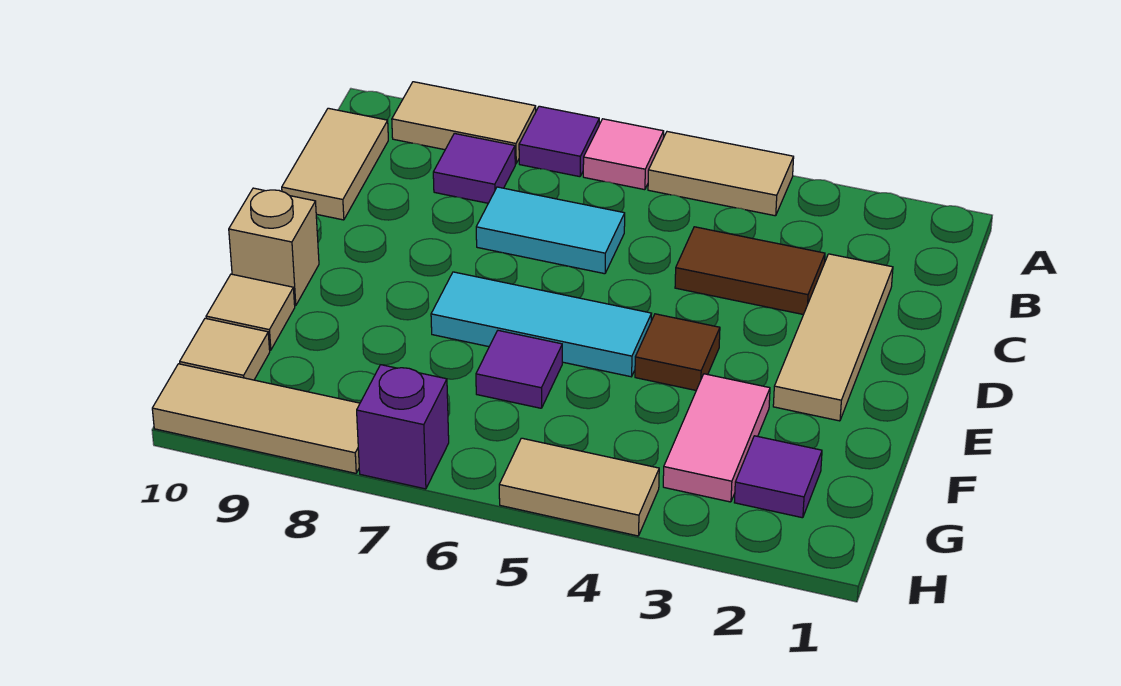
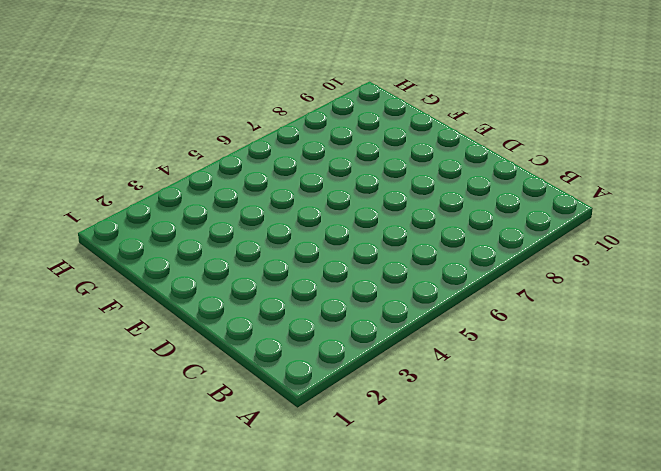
none -> tan tile A4:A5 level 1
none -> pink tile A6 level 1
none -> purple tile A7 level 1

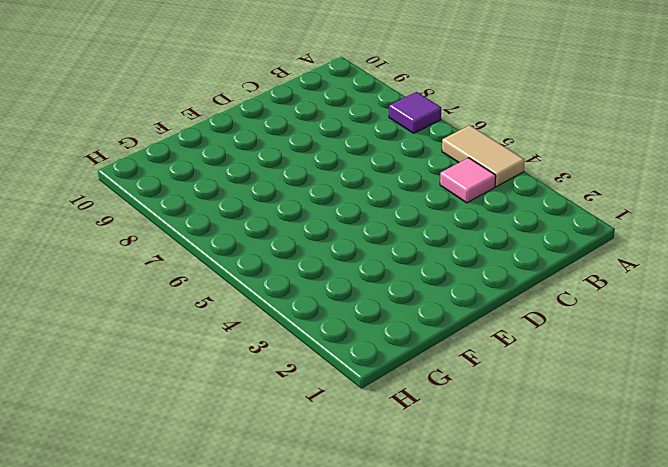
pink tile B4 level 1 -> pink tile A6 level 1
none -> tan tile A8:A9 level 1
none -> purple tile B8 level 1
none -> tan tile B10:C10 level 1

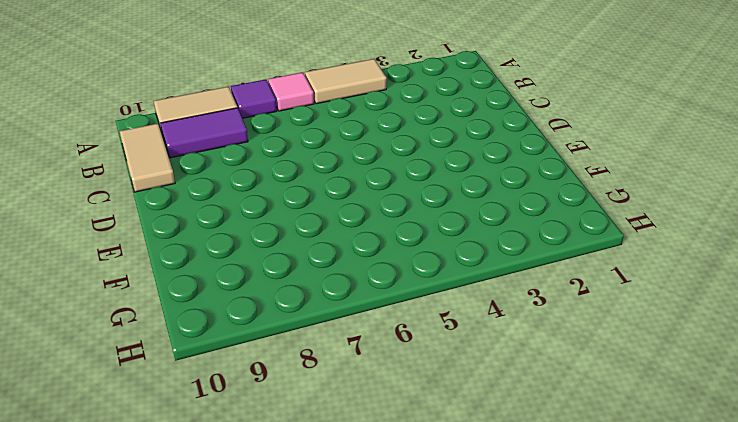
purple tile B8:B9 level 1 -> purple tile B8 level 1
none -> tan tile C2:E2 level 1
none -> brown tile C3:C4 level 1
none -> cyan tile C6:C7 level 1

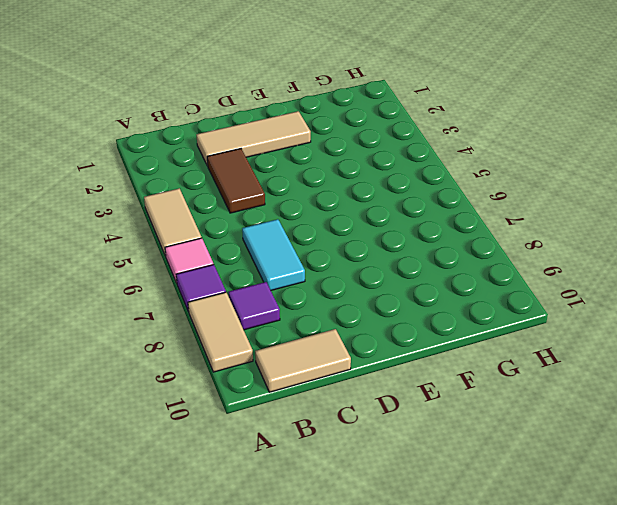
none -> brown tile E4 level 1
none -> cyan tile E5:E7 level 1
none -> tan brick E10 level 1

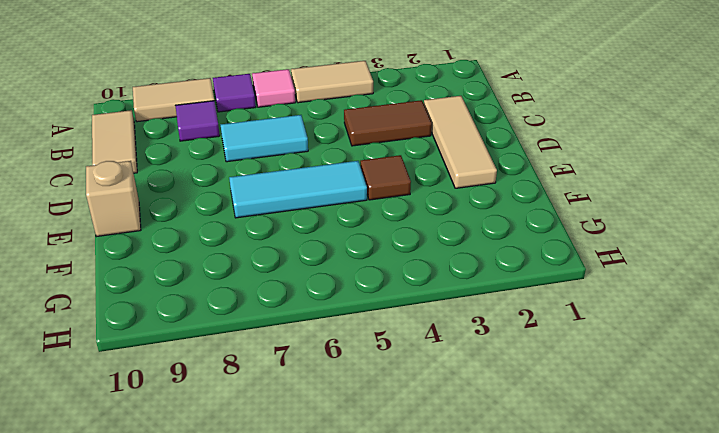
none -> pink tile F3:G3 level 1
none -> purple tile F6 level 1
none -> tan tile F10 level 1

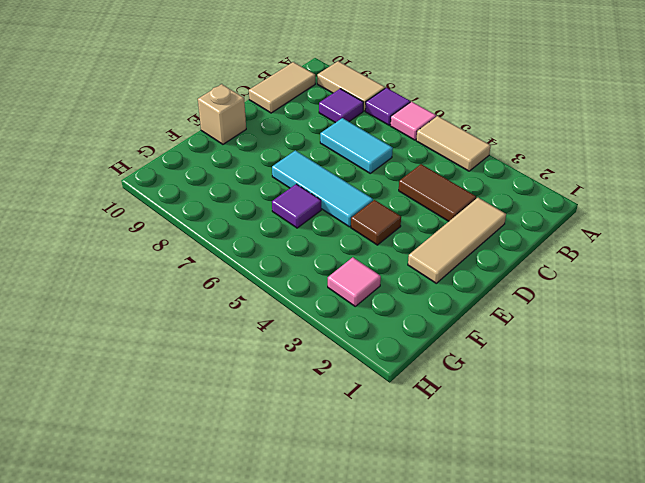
pink tile G3 level 1 -> pink tile F3:G3 level 1
none -> tan tile F10 level 1
none -> purple tile G2 level 1
none -> tan tile G10 level 1

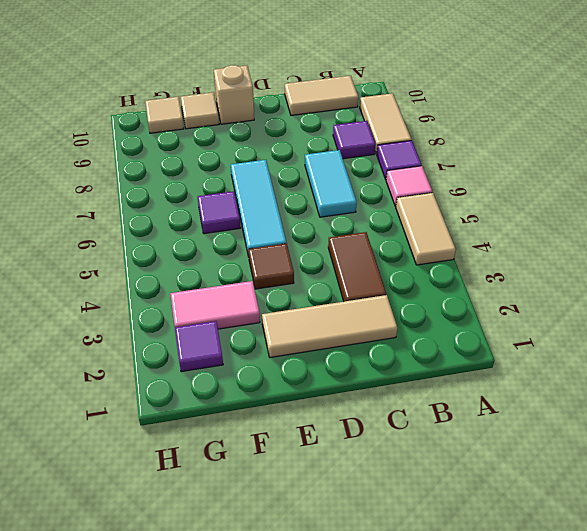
none -> tan tile H4:H5 level 1
none -> purple brick H7 level 1
none -> tan tile H8:H10 level 1

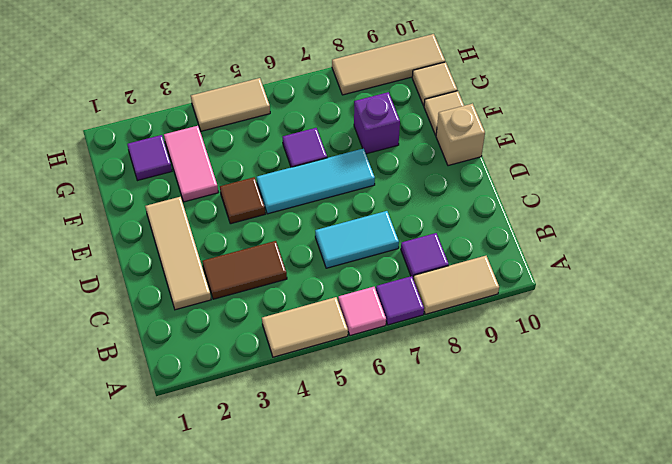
purple brick F8 level 1 -> purple brick H7 level 1
none -> tan tile B10:C10 level 1

